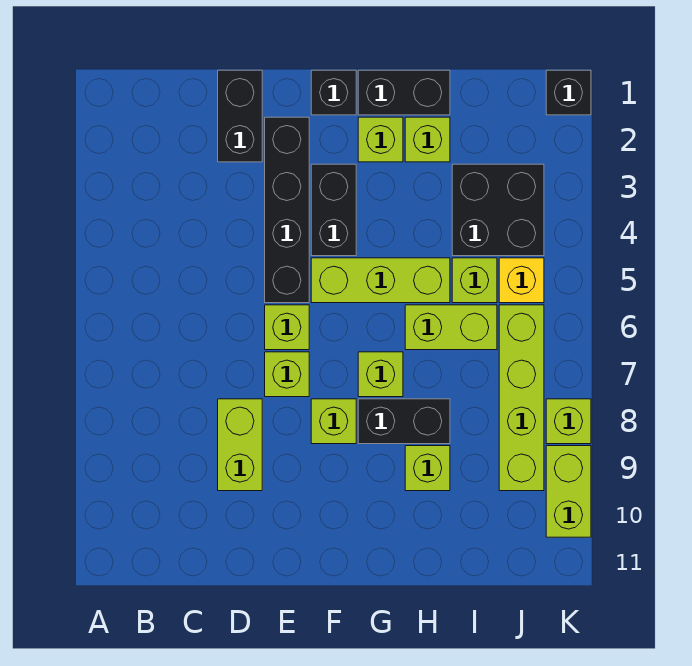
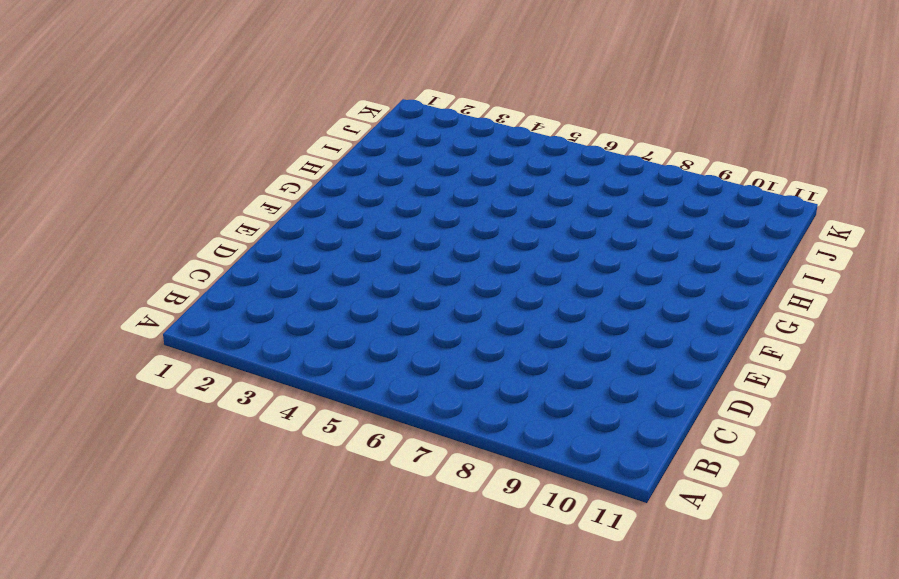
none -> black brick D1:D2 level 1
none -> lime brick D8:D9 level 1
none -> black brick E2:E5 level 1

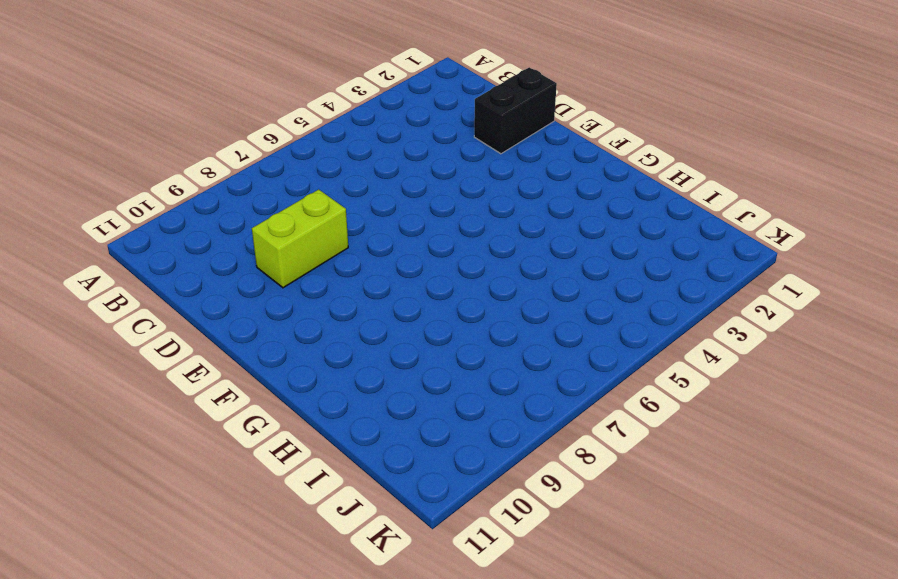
none -> black brick E2:E5 level 1
none -> lime brick E6 level 1
none -> lime brick E7 level 1

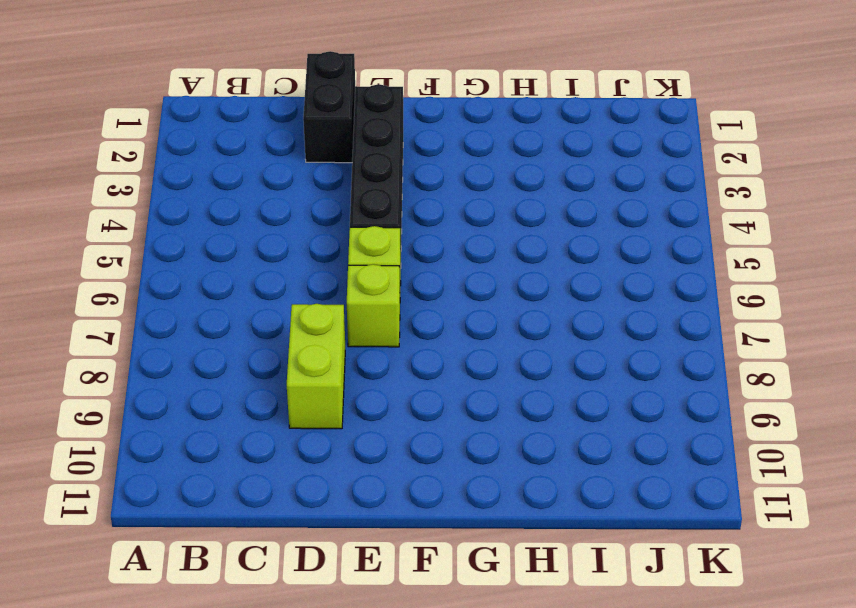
none -> black brick F1 level 1
none -> black brick F3:F4 level 1
none -> lime brick F5:H5 level 1

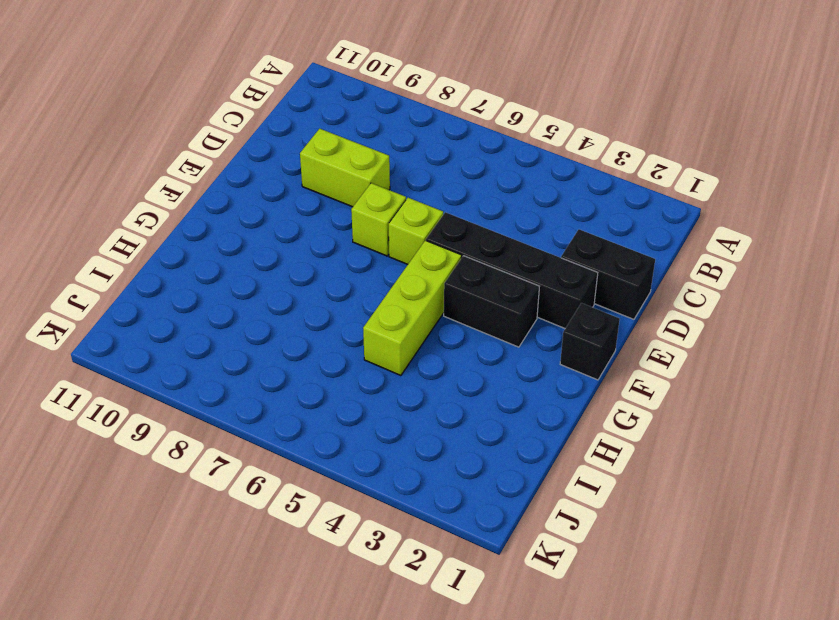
none -> lime brick F8 level 1
none -> black brick G1:H1 level 1
none -> lime brick G2 level 1

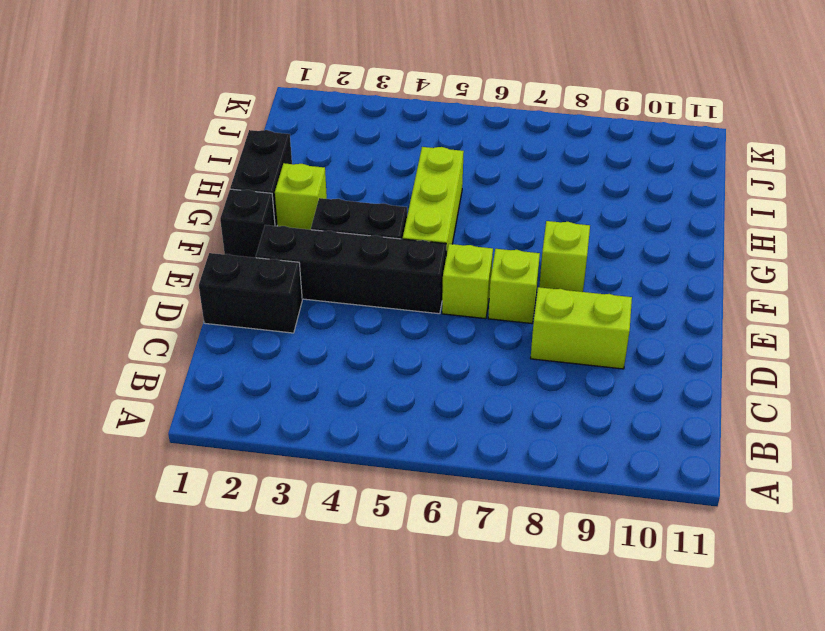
none -> lime brick G7 level 1
none -> black brick G8:H8 level 1
none -> lime brick H2 level 1

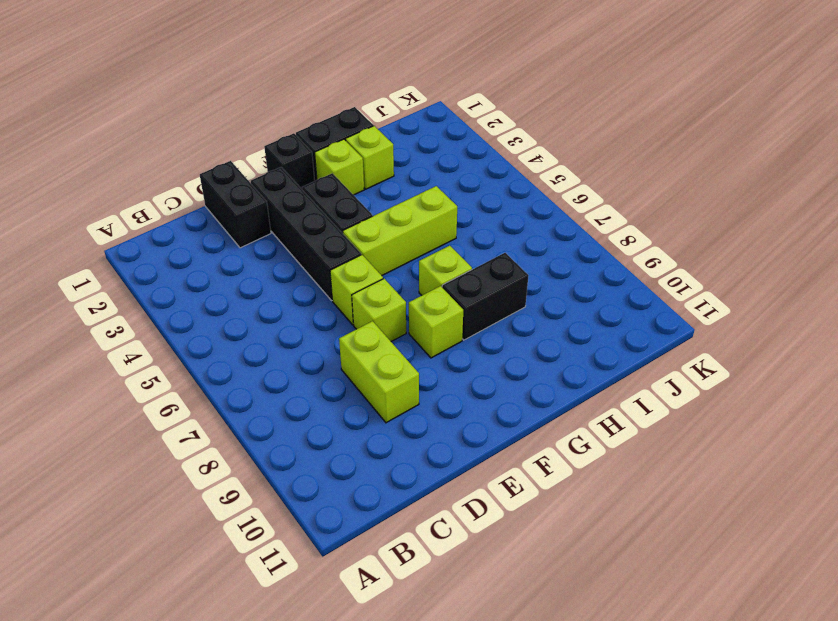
none -> lime brick H6:I6 level 1
none -> lime brick H9 level 1
none -> black brick I3:J4 level 1

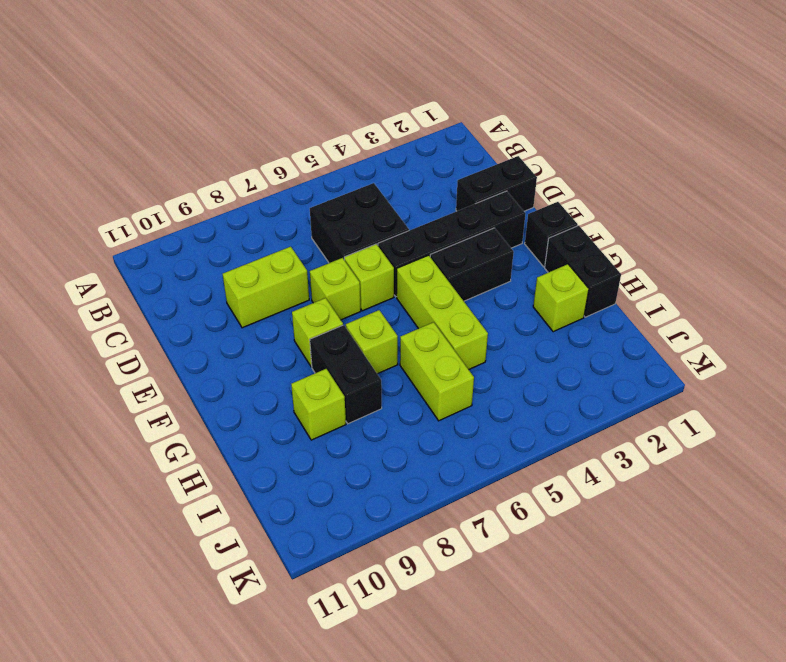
black brick C5:D6 level 1 -> black brick I3:J4 level 1
none -> lime brick G2 level 1
none -> lime brick I5 level 1
none -> yellow brick J5 level 1

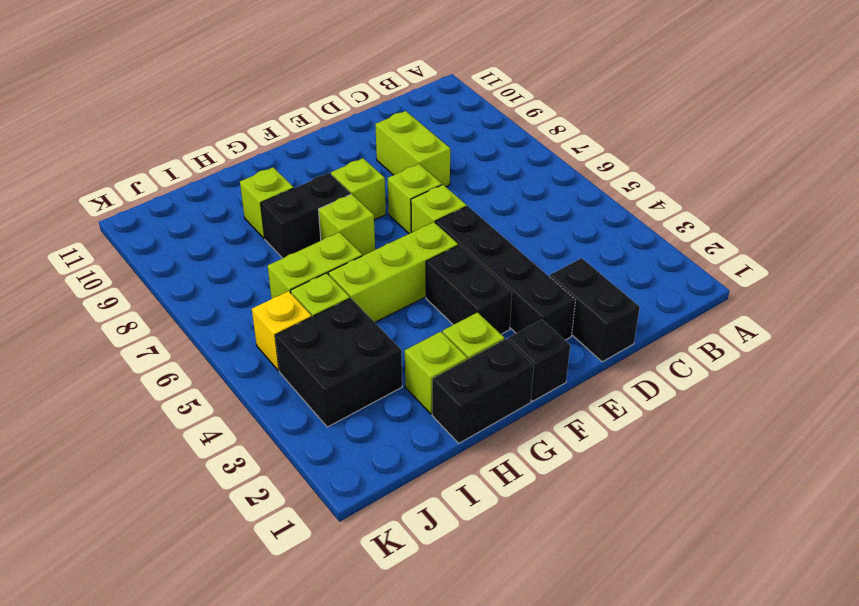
none -> lime brick J6:J9 level 1
none -> black brick K1 level 1
none -> lime brick K8 level 1

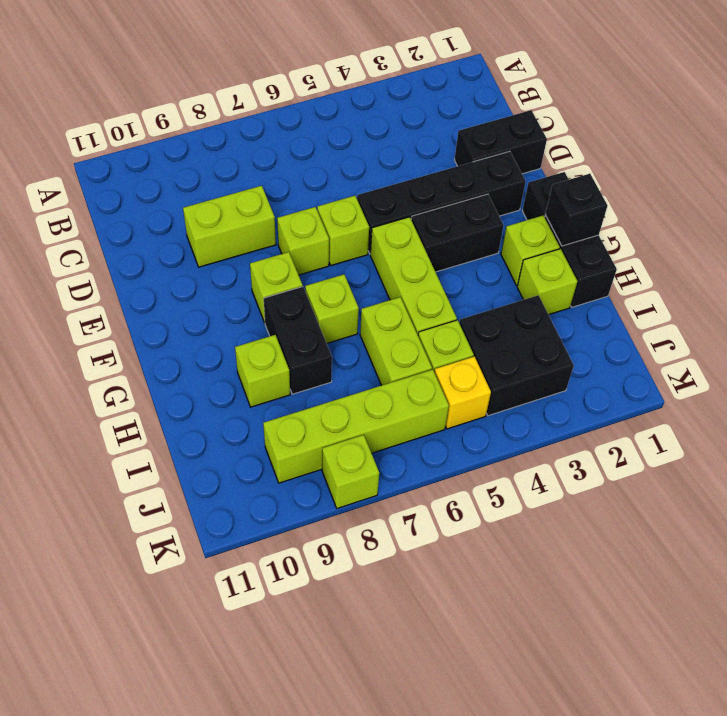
black brick G1 level 2 -> black brick K1 level 1
none -> lime brick K9:K10 level 1

